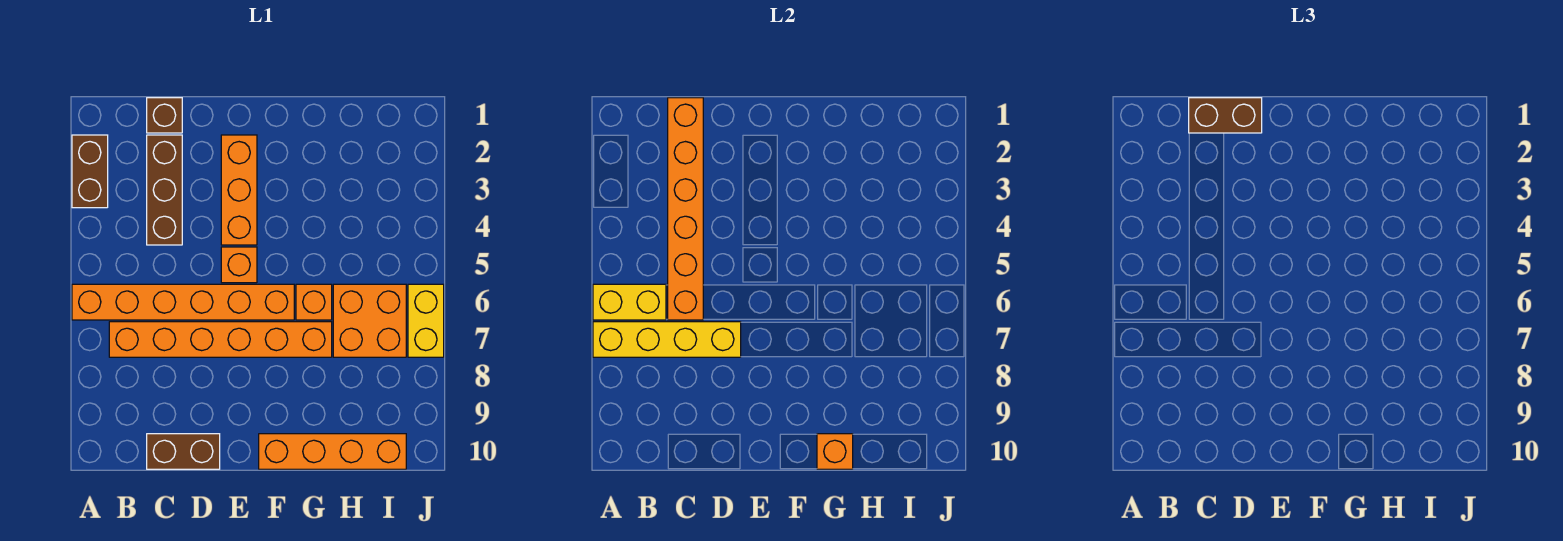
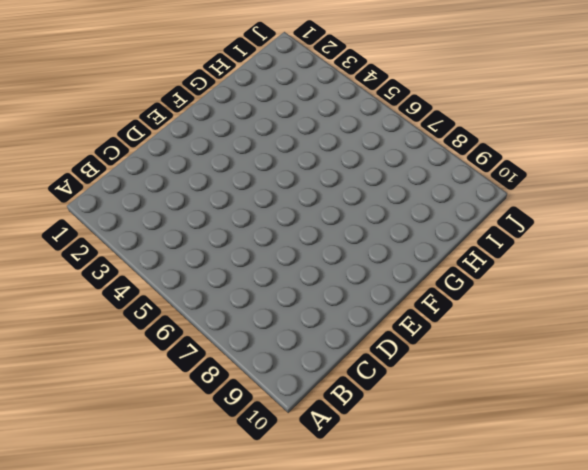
none -> brown brick A2:A3 level 1
none -> orange brick A6:F6 level 1
none -> orange brick B7:G7 level 1

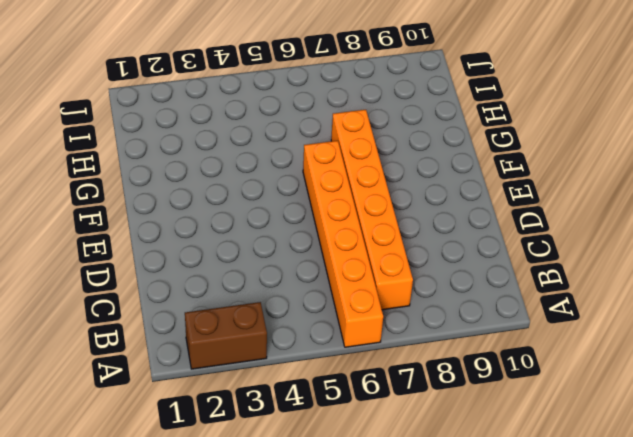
none -> brown brick C1 level 1
none -> brown brick C2:C4 level 1
none -> brown brick C10:D10 level 1

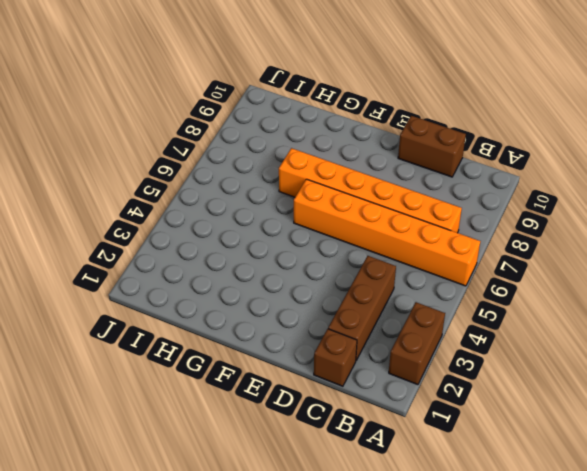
none -> orange brick E2:E4 level 1
none -> orange brick E5 level 1
none -> orange brick F10:I10 level 1

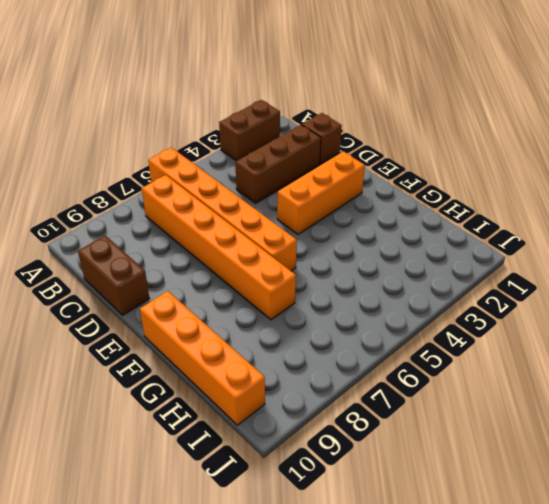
none -> orange brick E5 level 1
none -> orange brick G6 level 1
none -> orange brick H6:I7 level 1

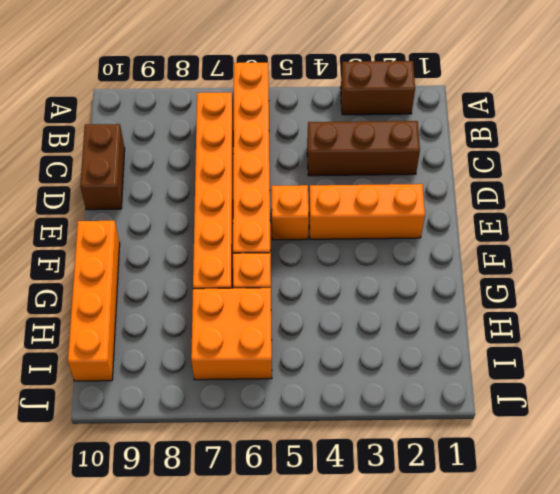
none -> brown brick C1 level 1
none -> yellow brick J6:J7 level 1
none -> yellow brick A6:B6 level 2

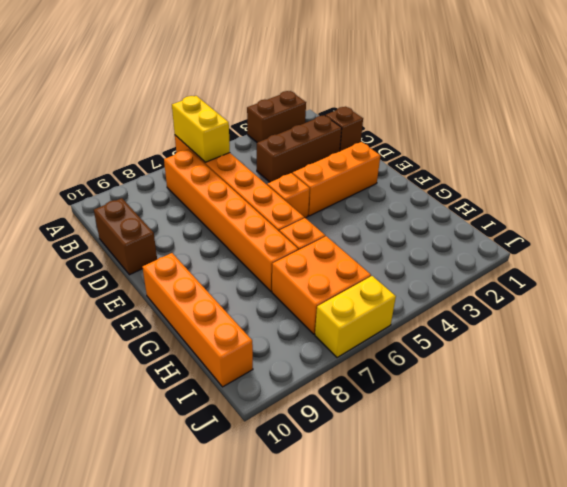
none -> yellow brick A7:D7 level 2
none -> orange brick C1:C6 level 2
none -> orange brick G10 level 2

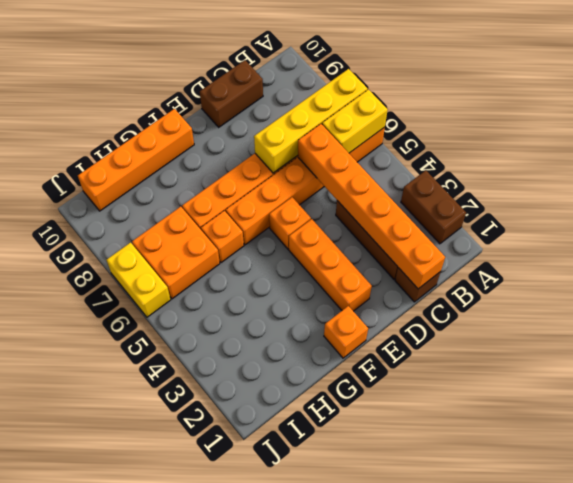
orange brick F1 level 1 -> orange brick G10 level 2
none -> brown brick C1:D1 level 3

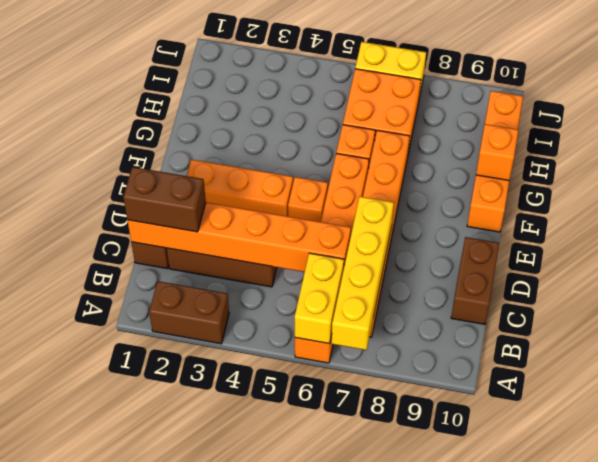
brown brick C1:C2 level 3 -> brown brick C1:D1 level 3

